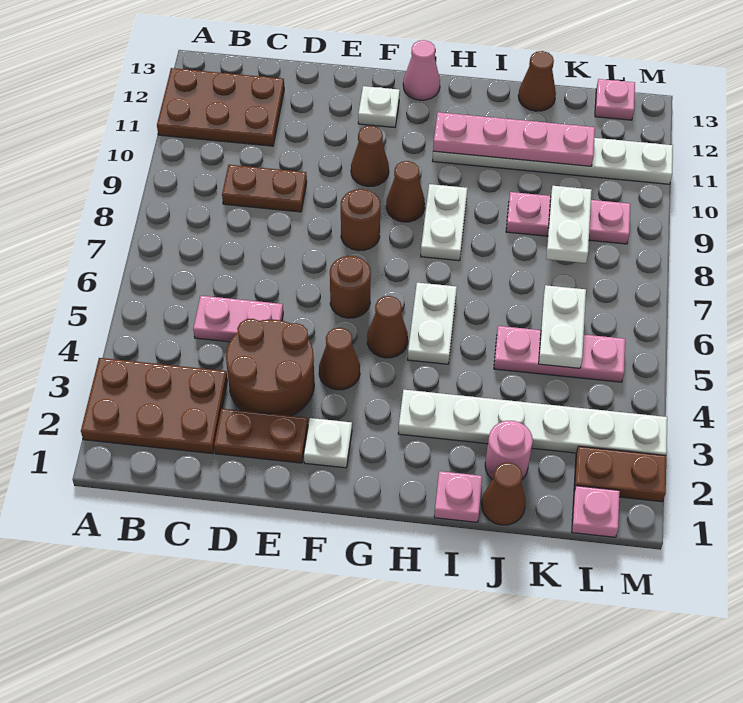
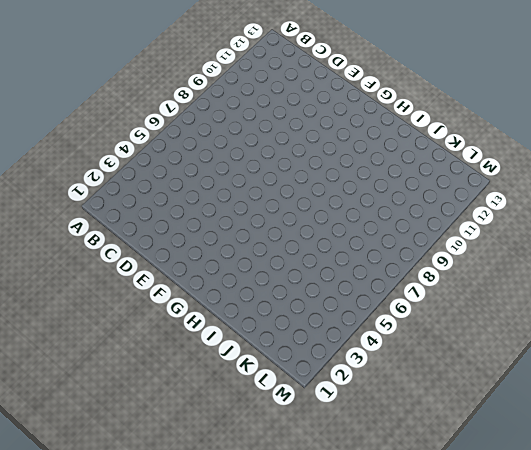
none -> brown plate A2:C3 level 1
none -> brown plate A11:C12 level 1
none -> pink plate C5:D5 level 1
none -> brown plate C9:D9 level 1

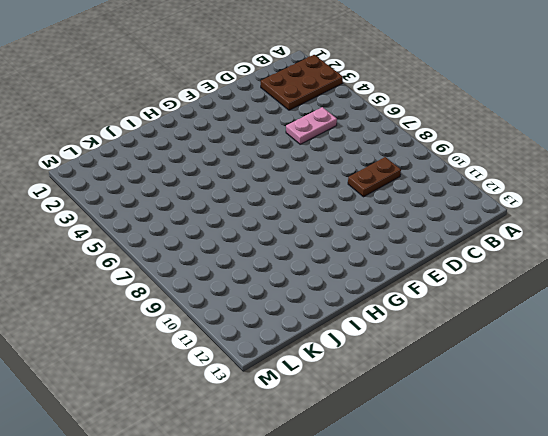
none -> brown plate A11:C12 level 1
none -> brown plate D2:E2 level 1
none -> brown round brick D3:E4 level 1
none -> white plate F2 level 1

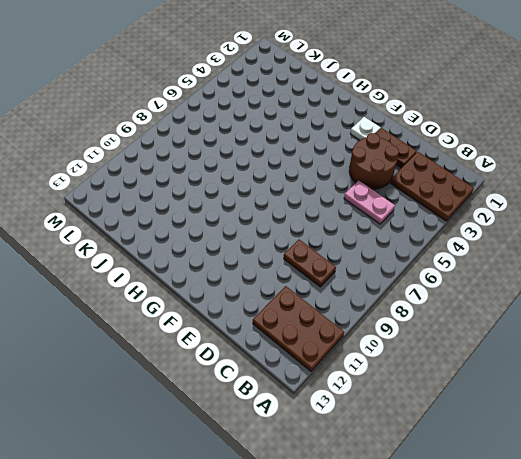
none -> brown cone F4 level 1
none -> brown round brick F6 level 1
none -> brown round brick F8 level 1
none -> brown cone F10 level 1

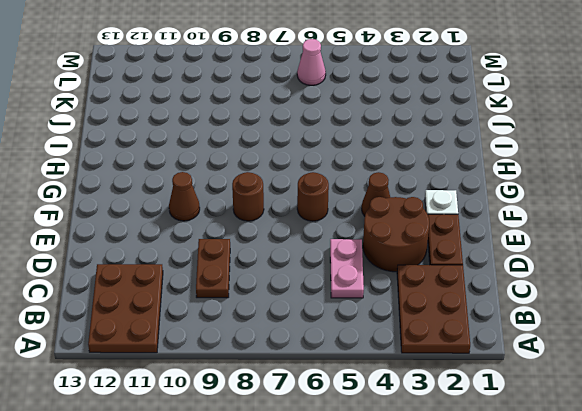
pink cone L6 level 1 -> pink cone G13 level 1
none -> white plate F12 level 1
none -> brown cone G5 level 1
none -> brown cone G9 level 1
none -> white plate H3:M3 level 1

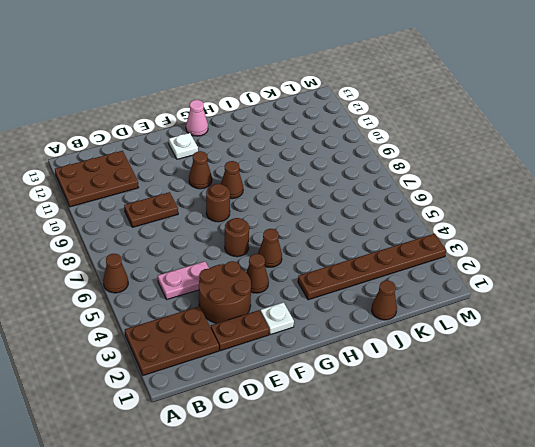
brown cone A6 level 1 -> brown cone J13 level 1
brown plate H3:M3 level 1 -> white plate H3:M3 level 1
none -> white plate H5:H6 level 1
none -> white plate H8:H9 level 1
none -> white plate H11:M11 level 1
none -> pink plate I1 level 1

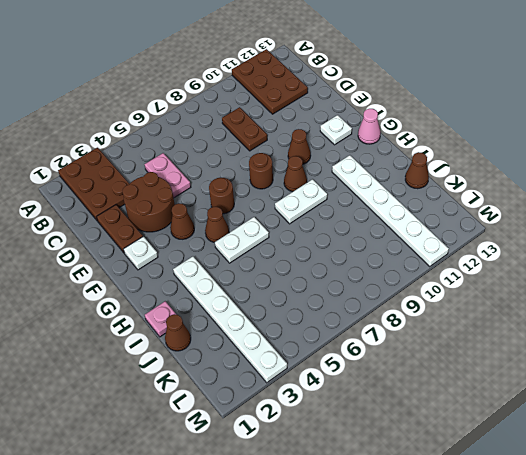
none -> pink round brick J2 level 1
none -> pink plate J5:L5 level 1
none -> pink plate J9:L9 level 1
none -> pink plate L1 level 1

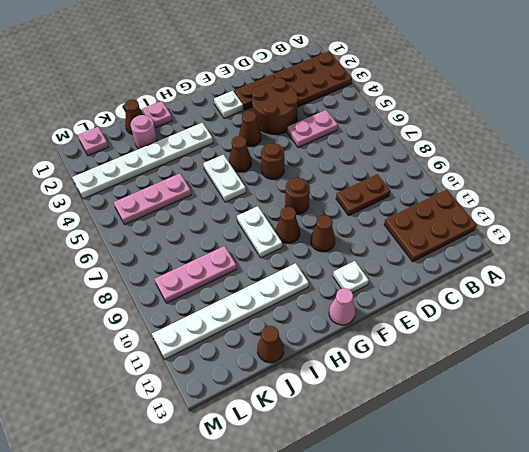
none -> brown plate L2:M2 level 1
none -> pink plate L13 level 1
none -> pink plate H11:K11 level 2
none -> white plate K5:K6 level 2

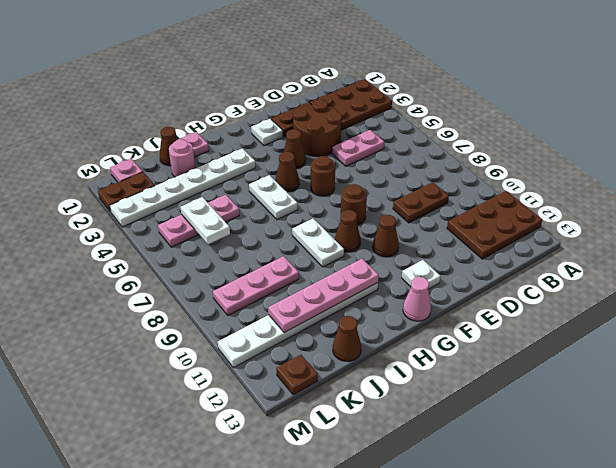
brown plate L13 level 1 -> pink plate L13 level 1
none -> white plate K8:K9 level 2

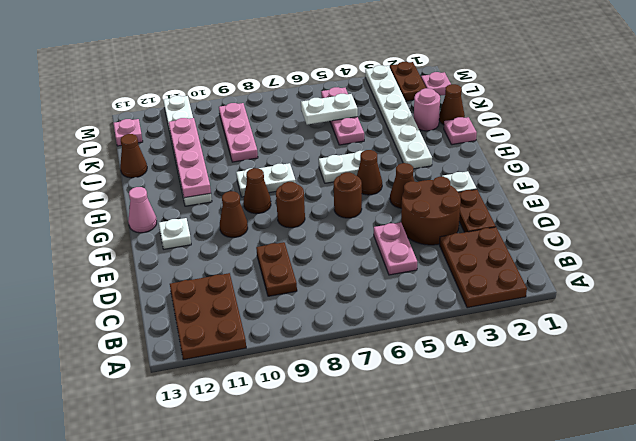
none -> white plate K8:K9 level 2

